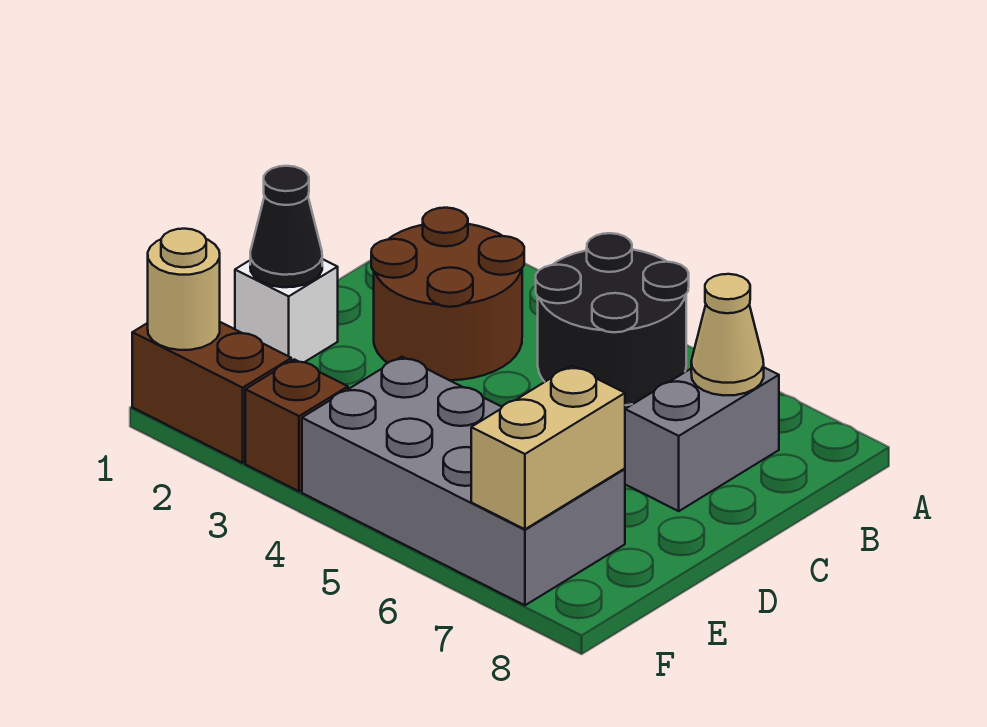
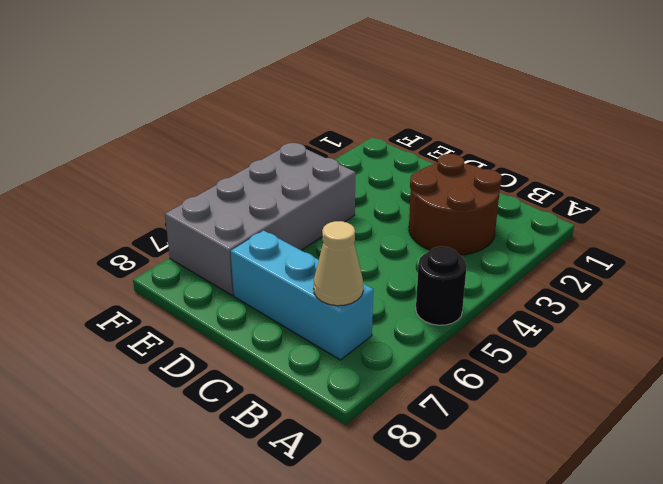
black round brick A5 level 1 -> black round brick A4:B5 level 1
cyan brick B7:D7 level 1 -> grey brick B7:C7 level 1
none -> white brick D1 level 1
none -> brown brick F1:F2 level 1

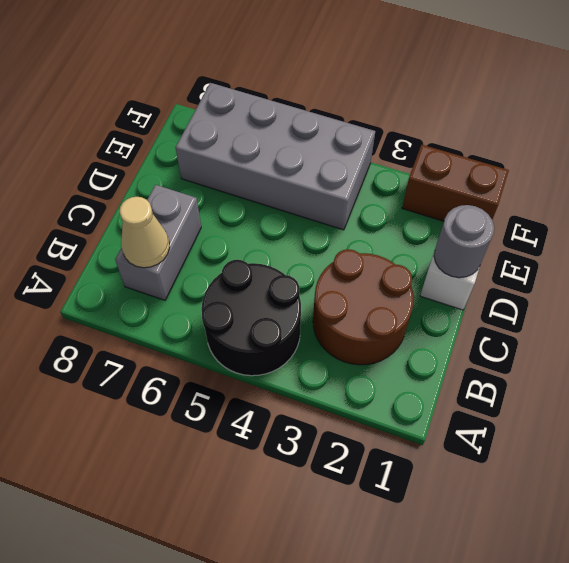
grey round brick D1 level 2 -> black cone D1 level 2
none -> brown brick F3 level 1
none -> tan brick E7:F7 level 2

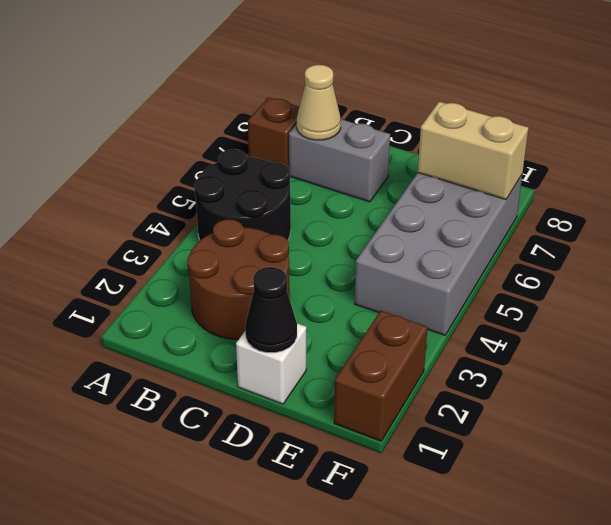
brown brick A7 level 1 -> brown brick F3 level 1
none -> tan round brick F1 level 2

